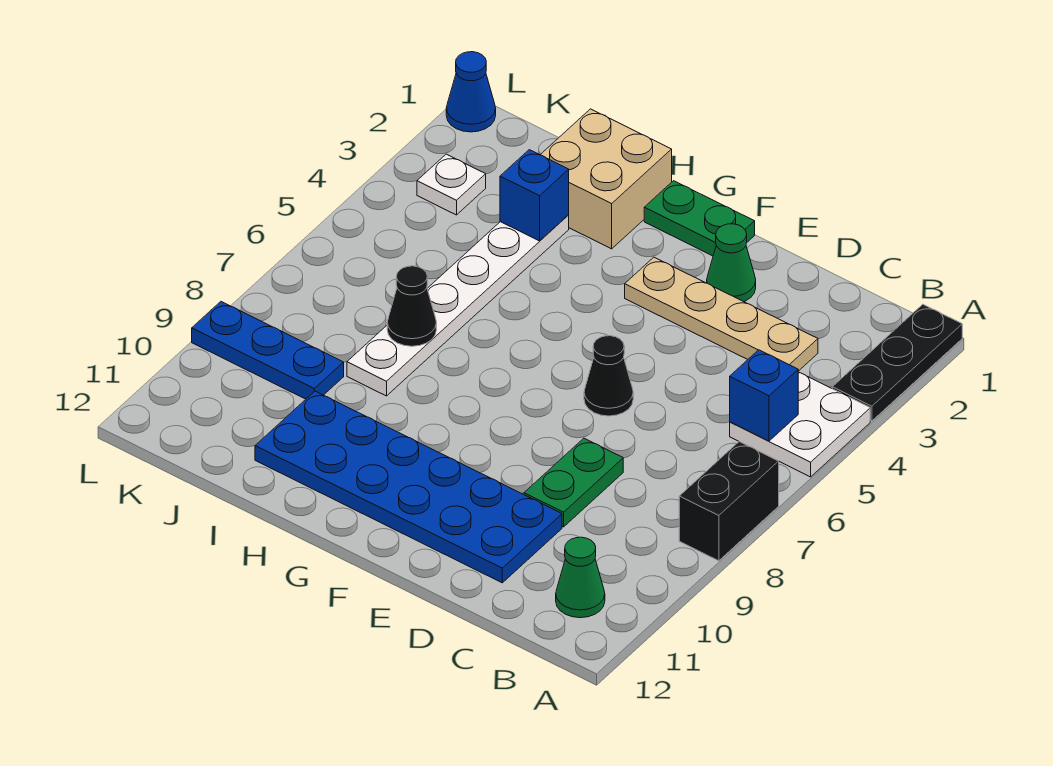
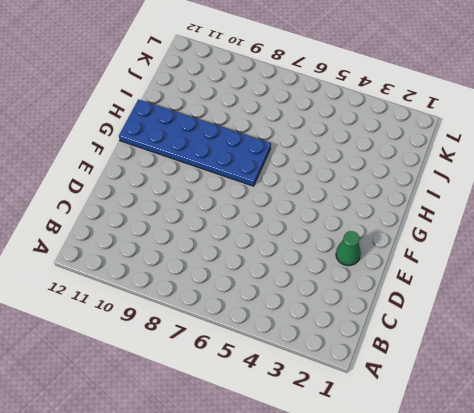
blue plate G7:H12 level 1 -> blue plate D10:I11 level 1
none -> black plate A1:A3 level 1
none -> white plate A4:B5 level 1
none -> black brick A7:A8 level 1

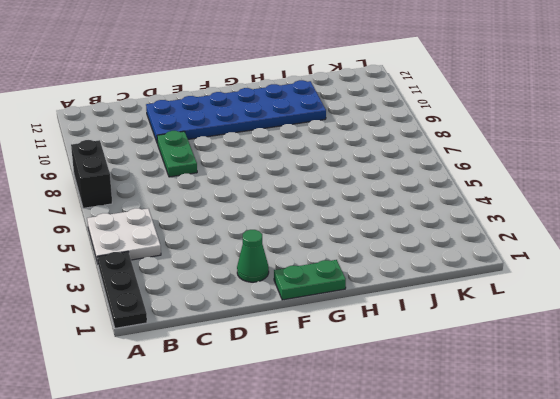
none -> green cone B11 level 1
none -> tan plate C3:F3 level 1
none -> black cone E6 level 1

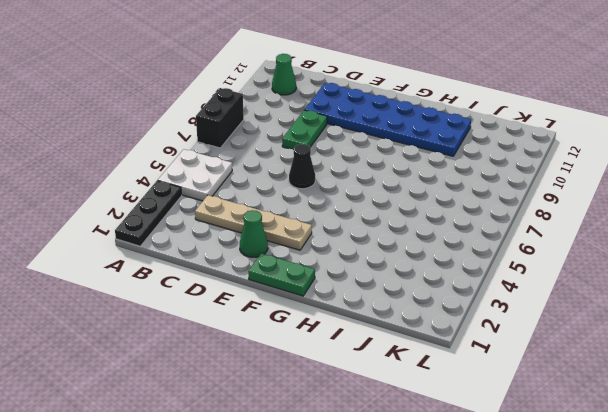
none -> tan brick H1:I2 level 1
none -> white plate I3:I8 level 1
none -> blue plate J9:L9 level 1

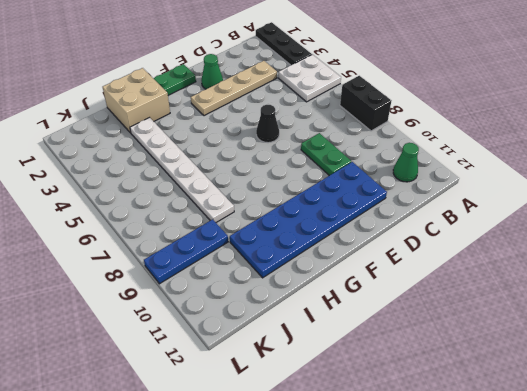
none -> white plate K3 level 1
none -> blue cone L1 level 1
none -> blue brick B5 level 2

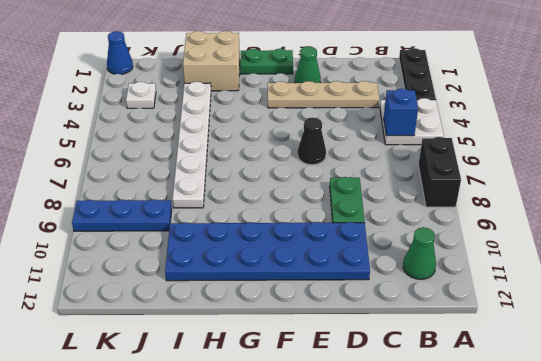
none -> blue brick I3 level 2
none -> black cone I7 level 2

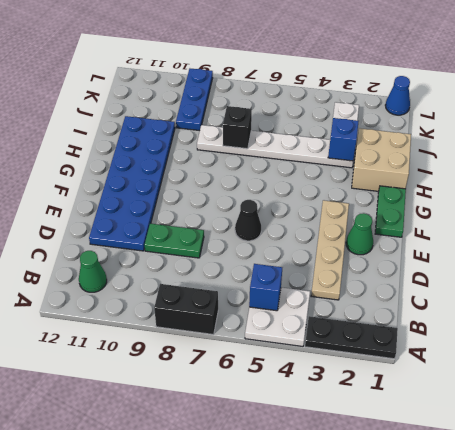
black brick I7 level 2 -> black cone I7 level 2

